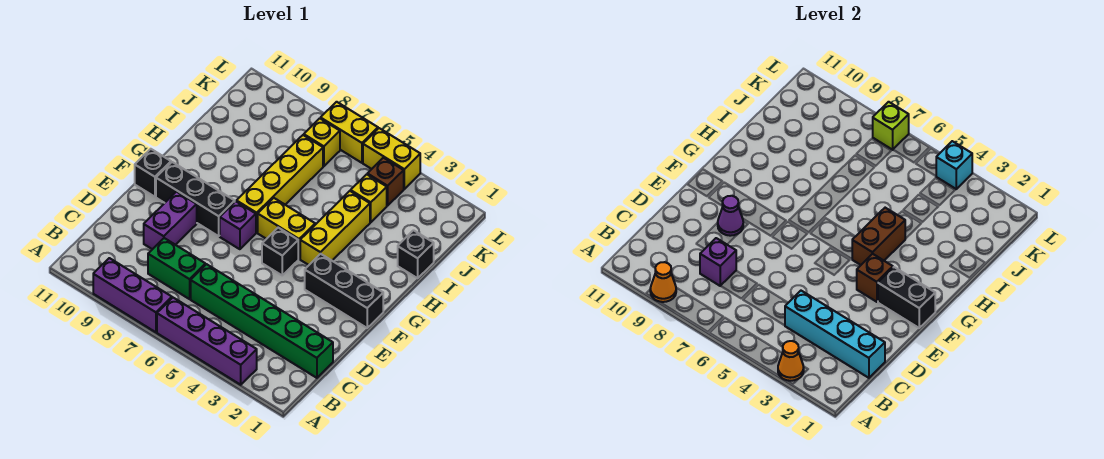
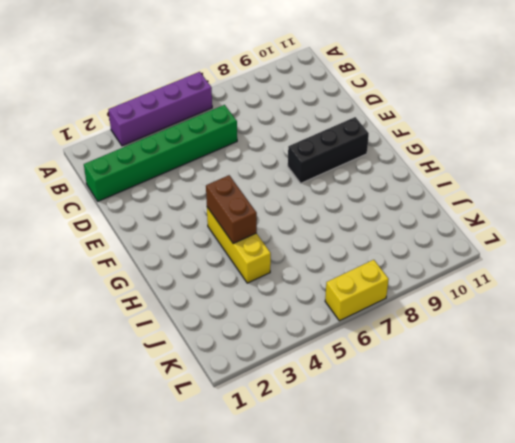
none -> purple brick A7:A9 level 1
none -> green brick C7:C8 level 1
none -> purple brick D9:E9 level 1

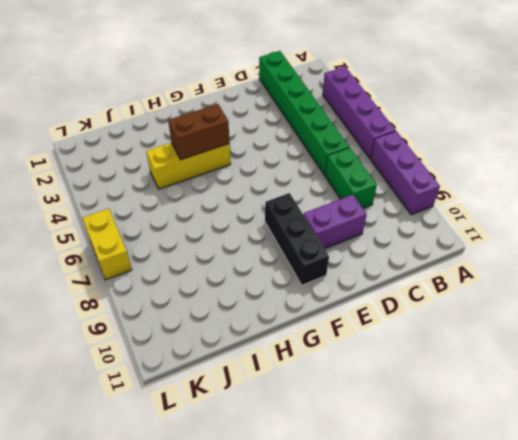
none -> black brick F1:F3 level 1
none -> black brick F5 level 1
none -> purple brick F7 level 1

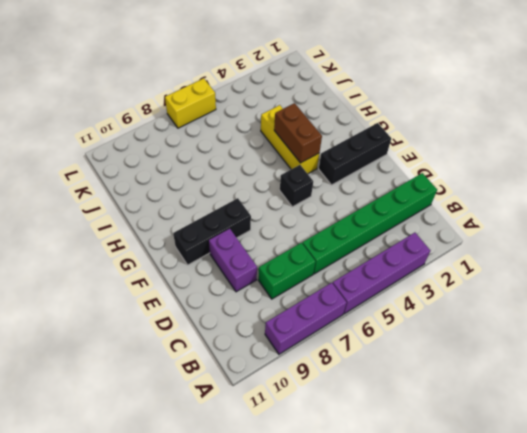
none -> purple brick F7 level 1
none -> black brick F11 level 1
none -> yellow brick G5:G6 level 1

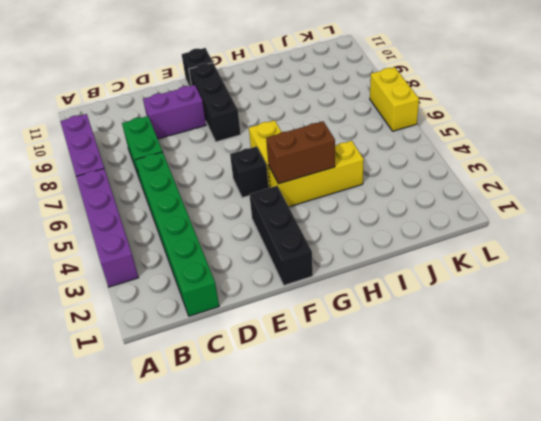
none -> purple brick F7 level 1
none -> yellow brick G7:J7 level 1
none -> black brick I1 level 1

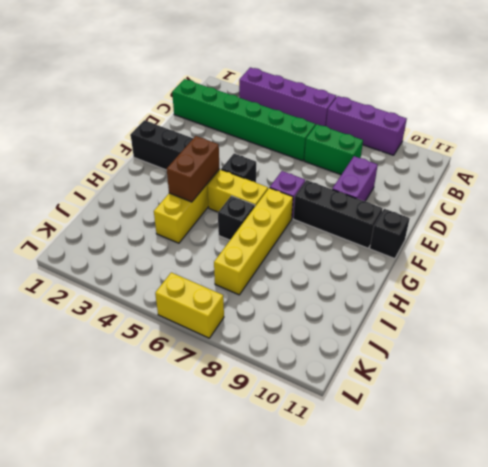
black brick H6 level 1 -> black brick I1 level 1
none -> yellow brick J4 level 1
none -> brown brick K4 level 1
none -> yellow brick K7 level 1

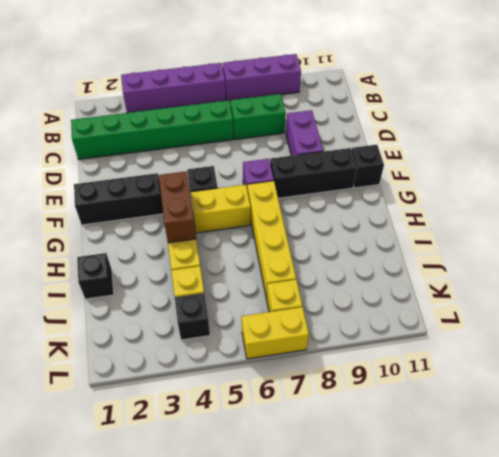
black brick K4 level 1 -> brown brick K4 level 1
none -> yellow brick L4:L5 level 1
none -> orange cone A3 level 2
none -> orange cone A9 level 2

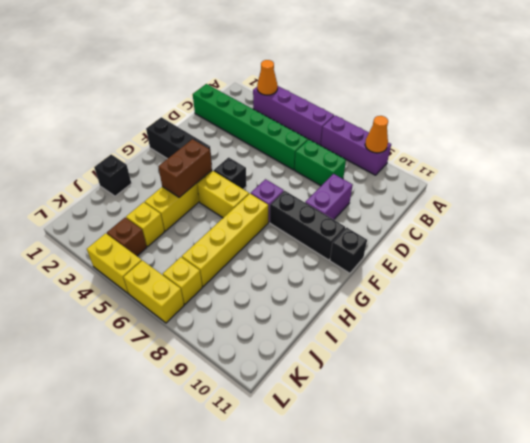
none -> cyan brick C1:C4 level 2
none -> purple brick C8 level 2
none -> purple cone E9 level 2

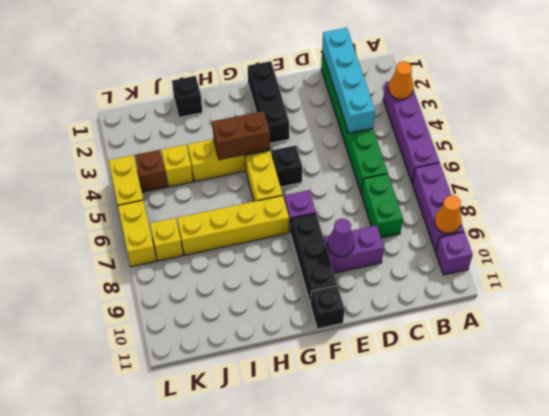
purple brick A10 level 1 -> purple brick C8 level 2
none -> black brick F1:F2 level 2
none -> brown brick F3 level 2
none -> cyan brick L4 level 2

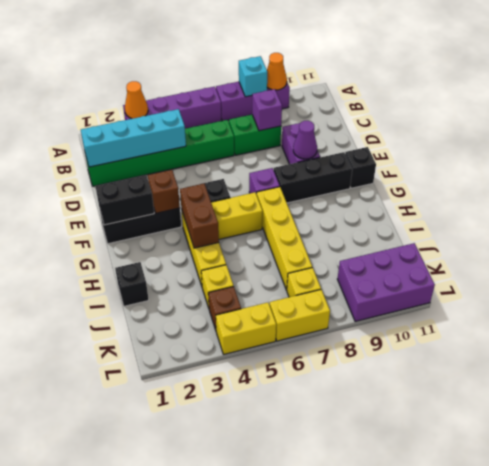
cyan brick A8 level 2 -> cyan brick L4 level 2
purple brick K9:L11 level 1 -> none
none -> lime brick L7 level 2

